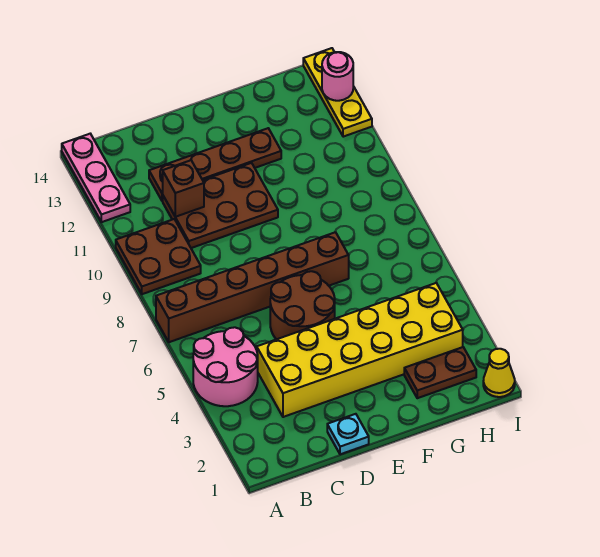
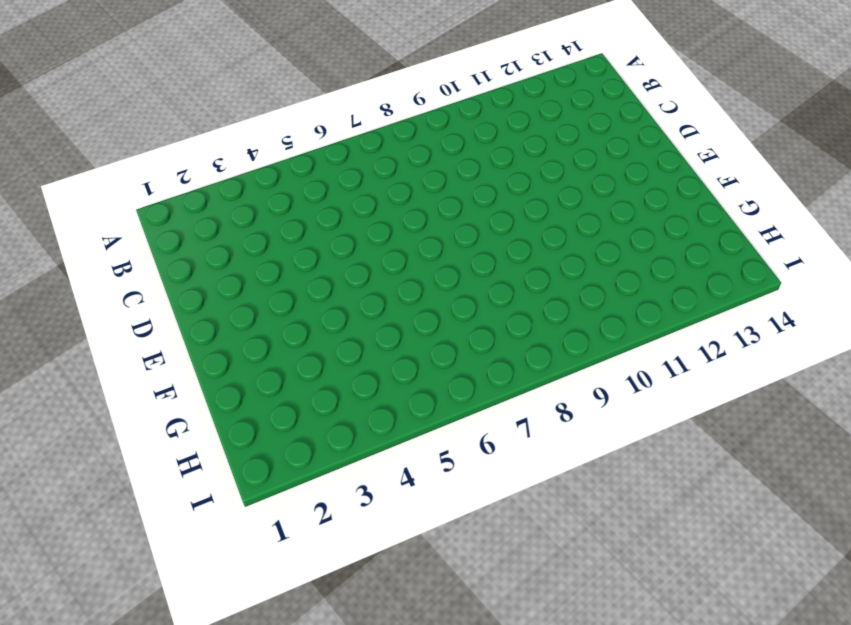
none -> pink round brick A4:B5 level 1
none -> brown brick A7:F7 level 1
none -> brown plate A9:B10 level 1

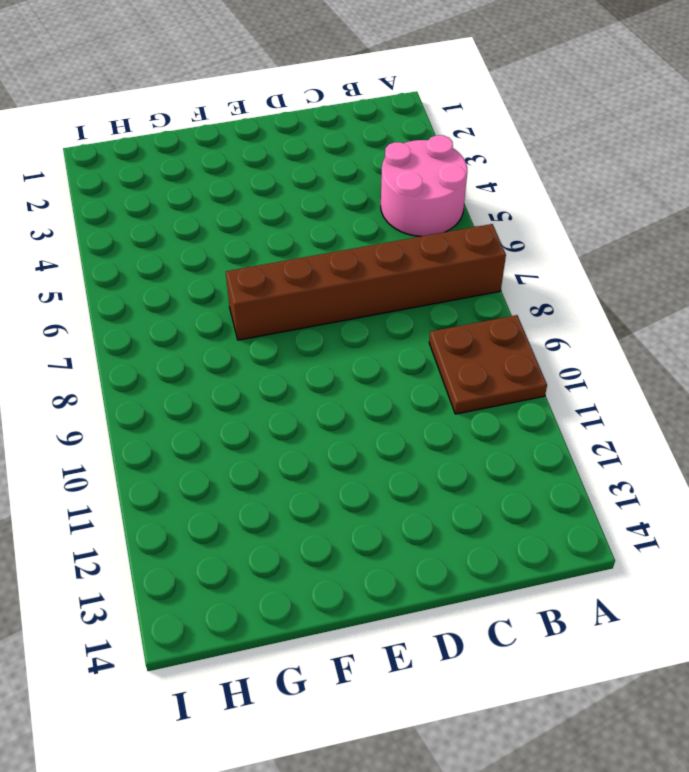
none -> pink plate A12:A14 level 1
none -> yellow brick C3:H4 level 1
none -> brown plate C10:E11 level 1

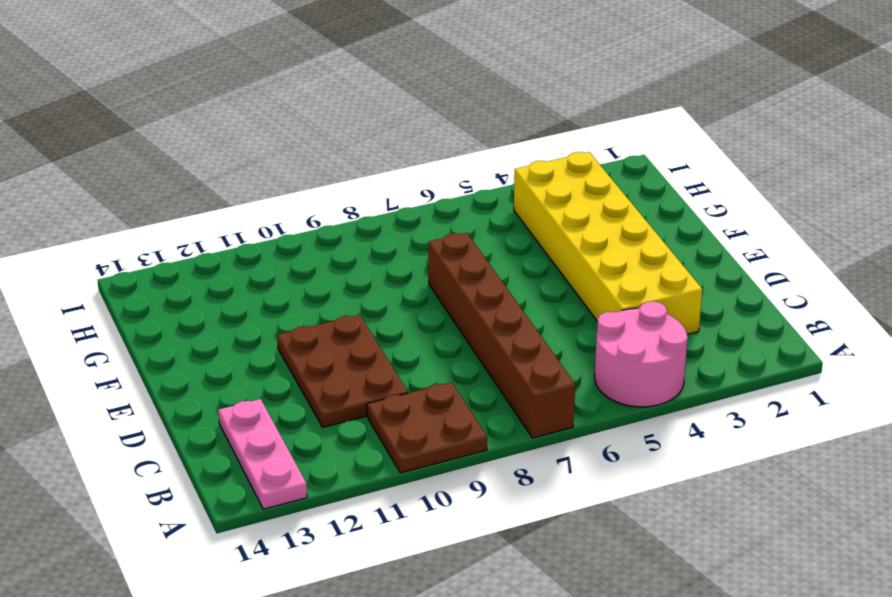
pink plate A13:C13 level 1 -> pink plate A12:A14 level 1
none -> brown plate C12:F12 level 1
none -> cyan plate D1 level 1
none -> brown round brick D5:E6 level 1

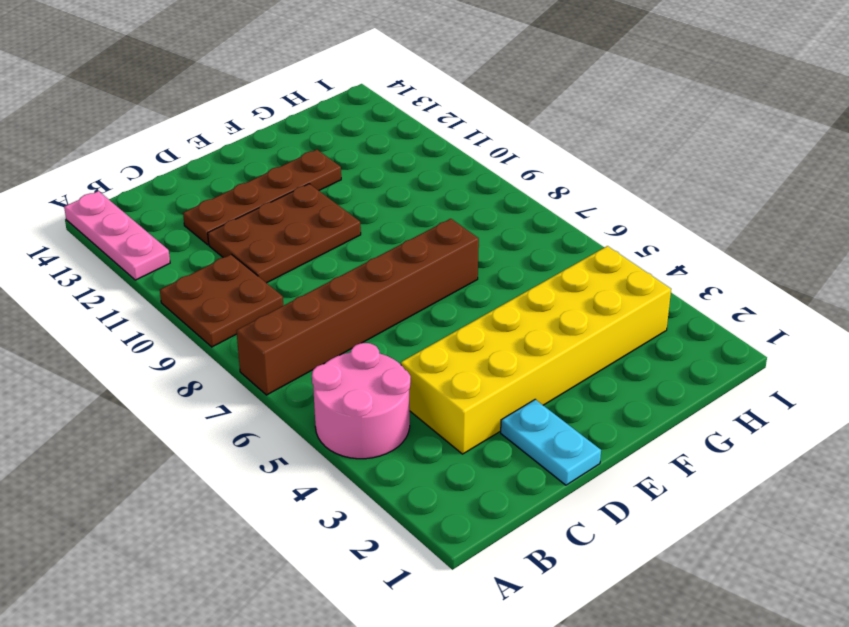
cyan plate D1:D2 level 1 -> cyan plate D1 level 1
none -> brown round brick D5:E6 level 1
none -> brown plate G2:H2 level 1
none -> yellow cone I1 level 1

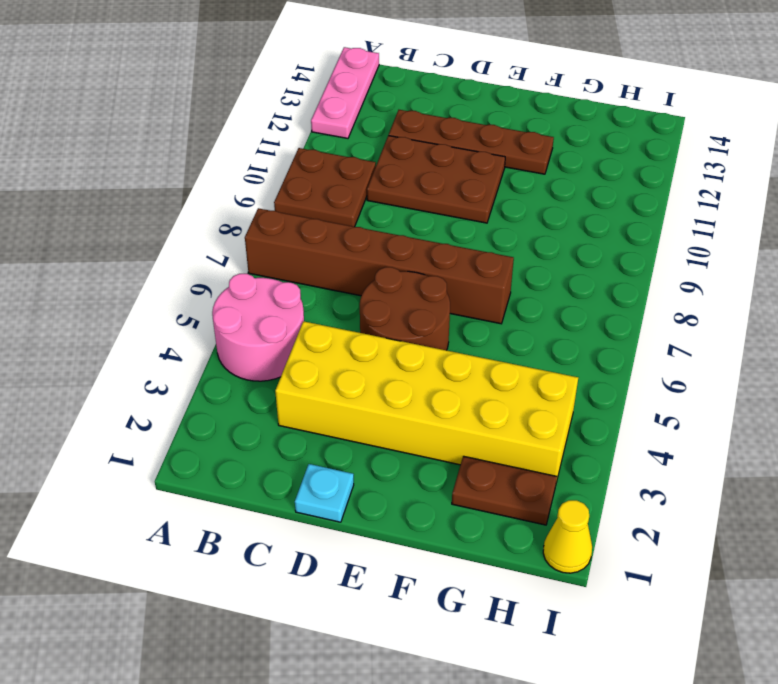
none -> yellow plate I12:I14 level 1
none -> brown brick C11 level 2
none -> pink round brick I13 level 2

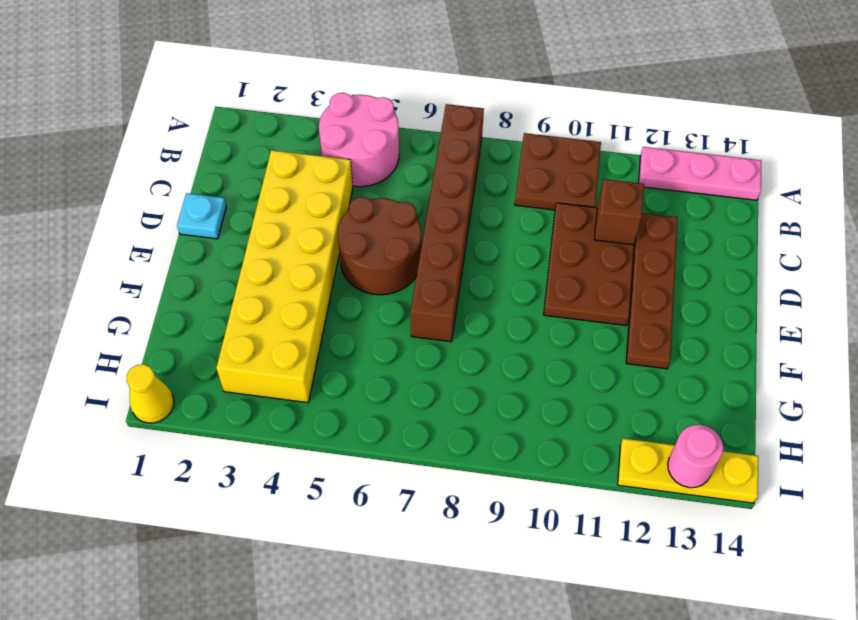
none -> brown plate G2:H2 level 1

